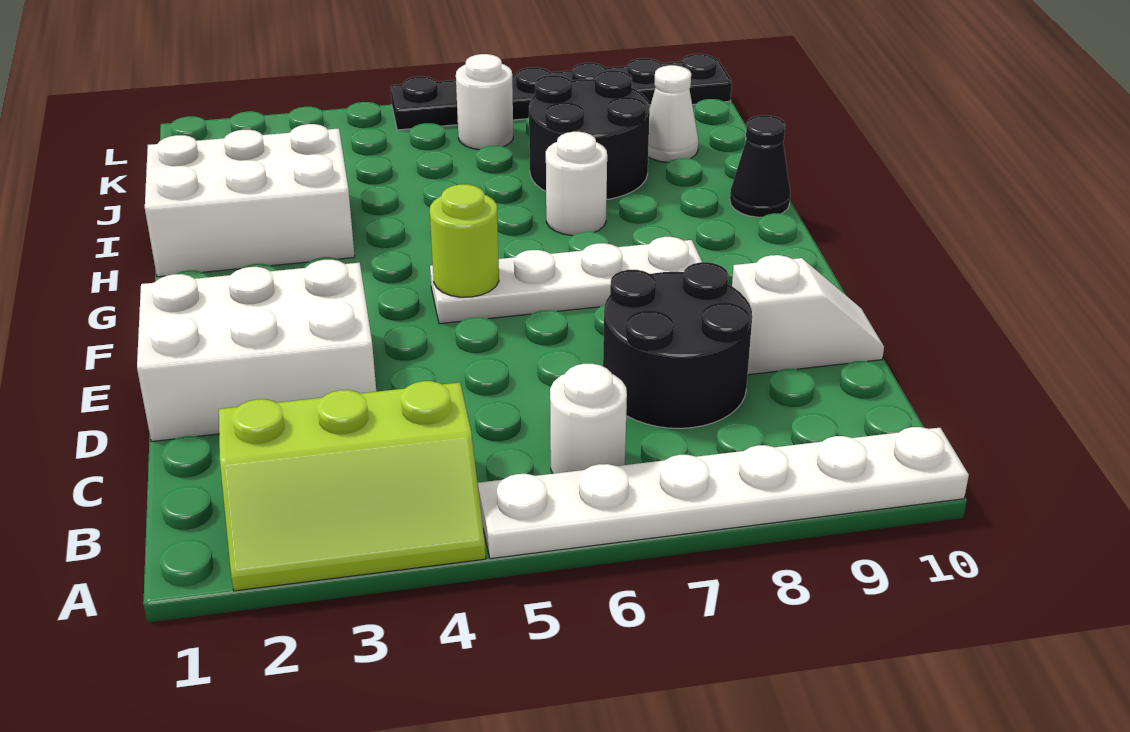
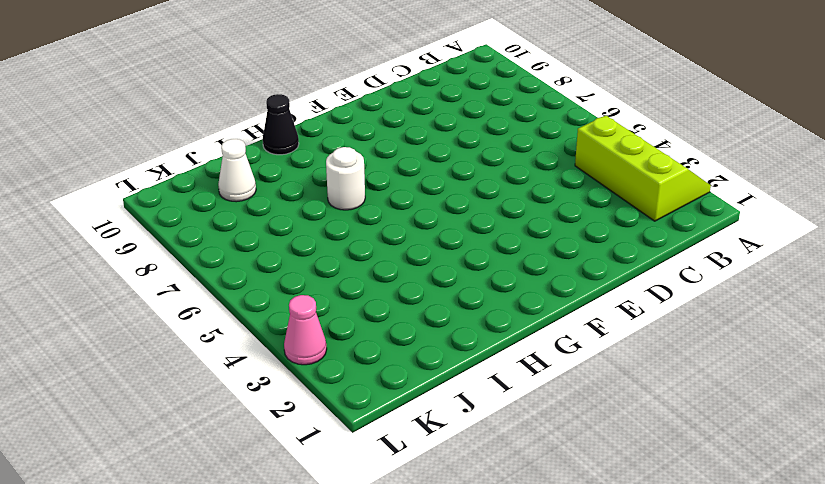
pink cone L3 level 1 -> none
none -> white plate A5:A10 level 1
none -> white round brick B6 level 1
none -> black round brick C7:D8 level 1

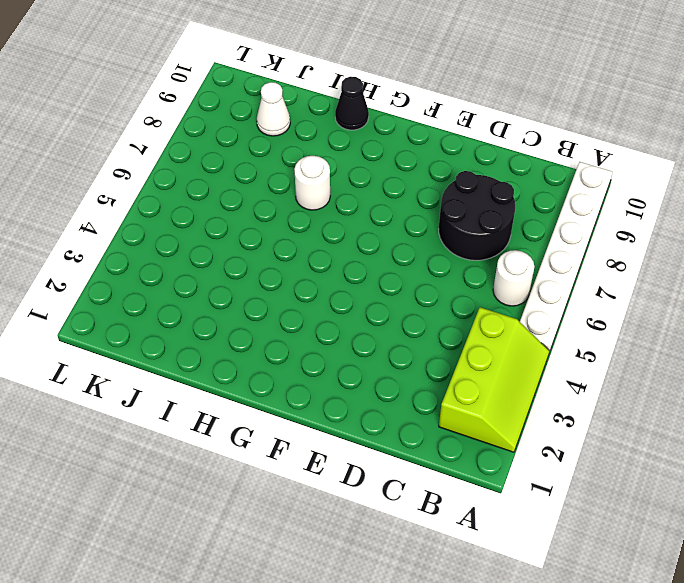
none -> white brick D1:E3 level 1
none -> white slope D9:D10 level 1 top 9
none -> white plate F5:F8 level 1

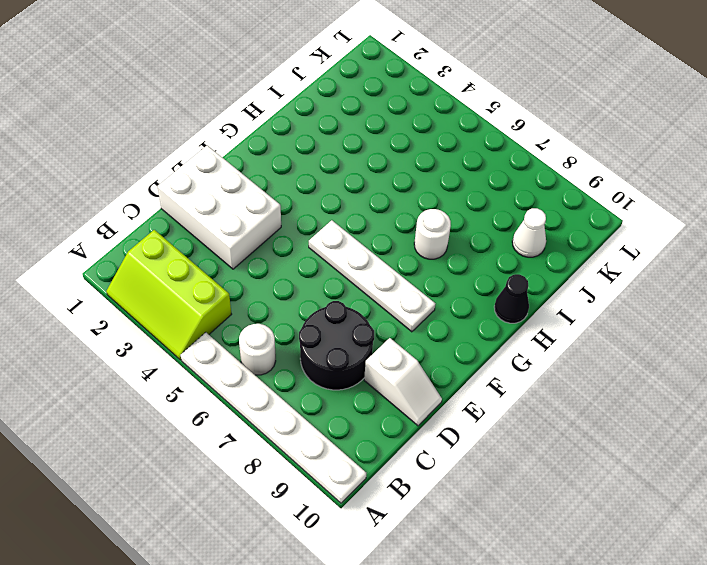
none -> white brick H1:I3 level 1
none -> black round brick I7:J8 level 1
none -> white round brick K6 level 1

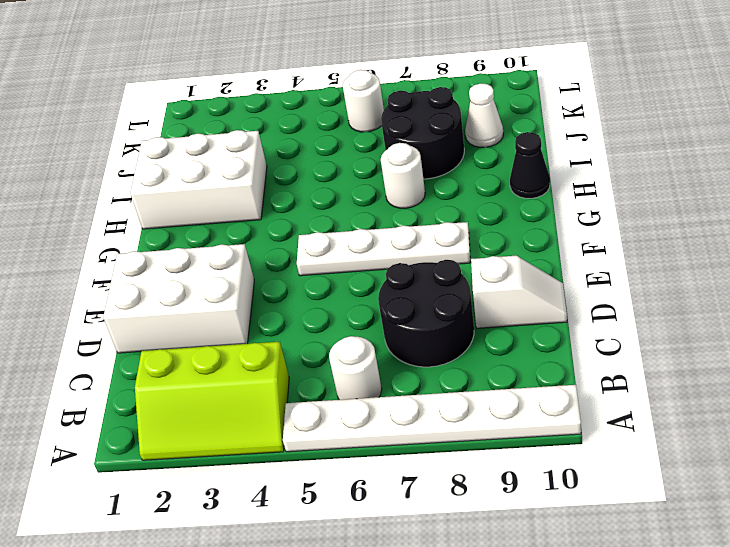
none -> black plate L5:L10 level 1
none -> lime round brick F5 level 2

